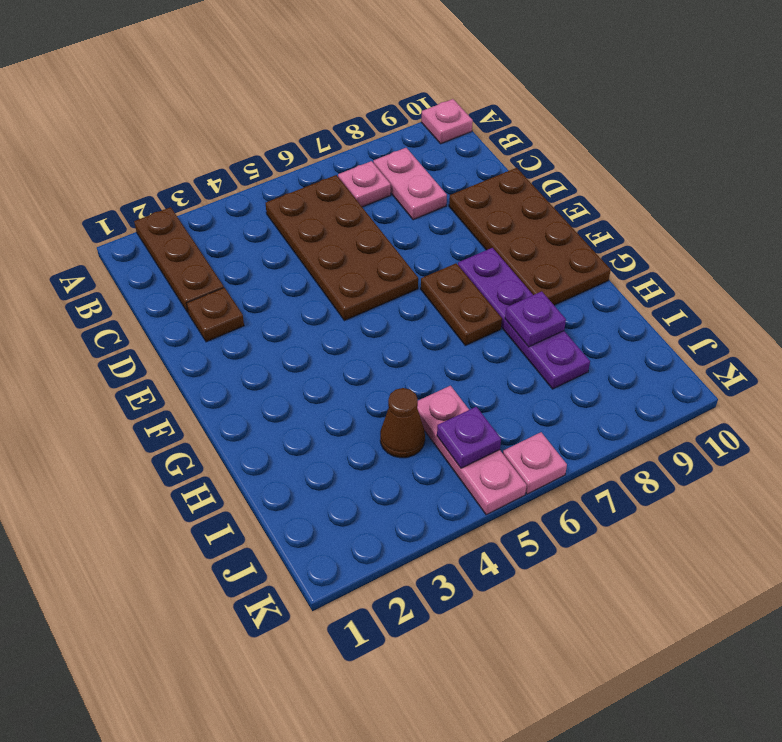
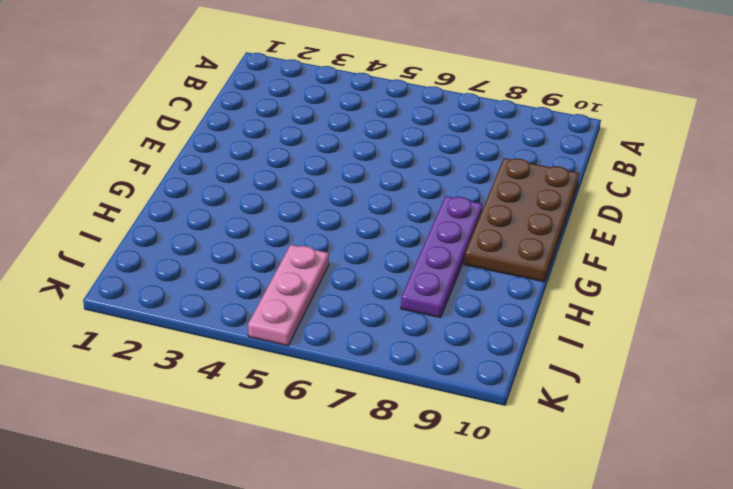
none -> brown plate A2:C2 level 1
none -> pink plate A10 level 1
none -> brown plate B5:E6 level 1

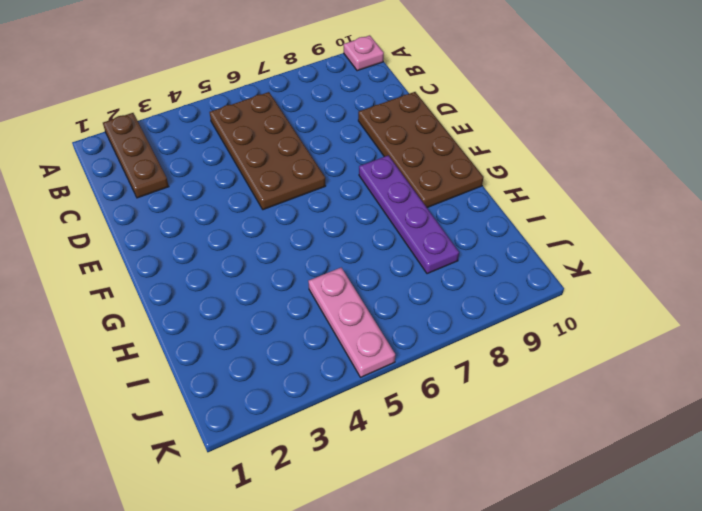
none -> pink plate B7 level 1
none -> pink plate B8:C8 level 1
none -> brown plate D2 level 1

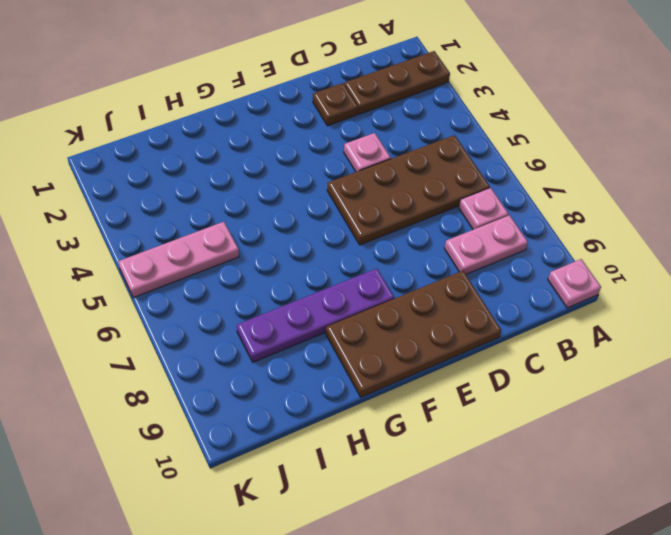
pink plate D4 level 1 -> pink plate K6 level 1
none -> brown plate F7:G7 level 1
none -> brown cone I4 level 1
none -> purple plate H8 level 2

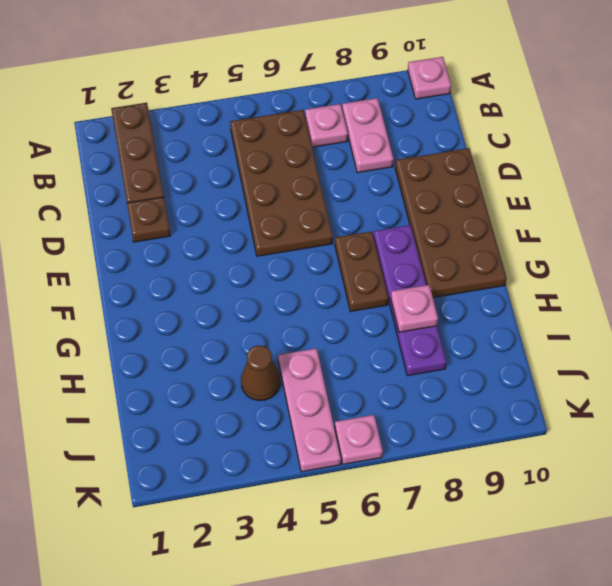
pink plate H8 level 2 -> purple plate H8 level 2
none -> purple plate J5 level 2

